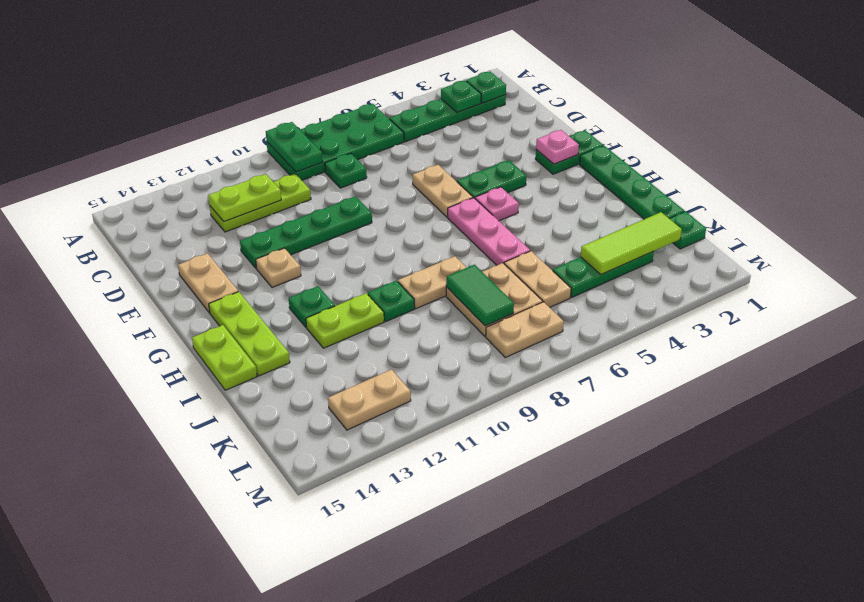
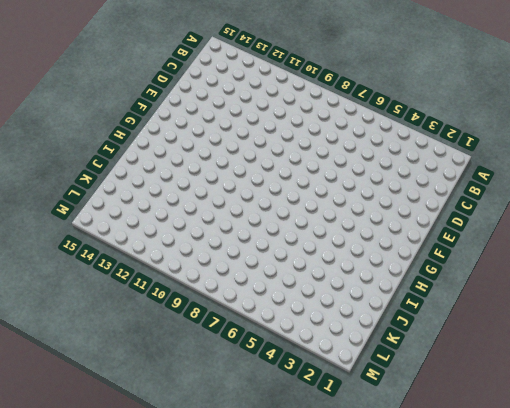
none -> green plate A6:B9 level 1
none -> green plate B2:B5 level 1
none -> green plate C8 level 1
none -> lime plate C10:C12 level 1

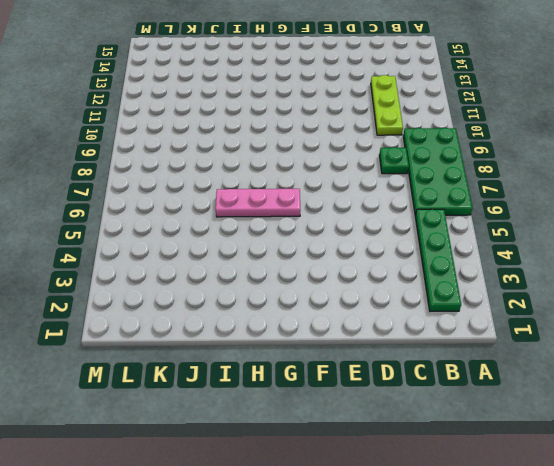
none -> tan plate E6:F6 level 1
none -> green plate E9:E12 level 1
none -> tan plate E14:F14 level 1
none -> green plate F1:F2 level 1

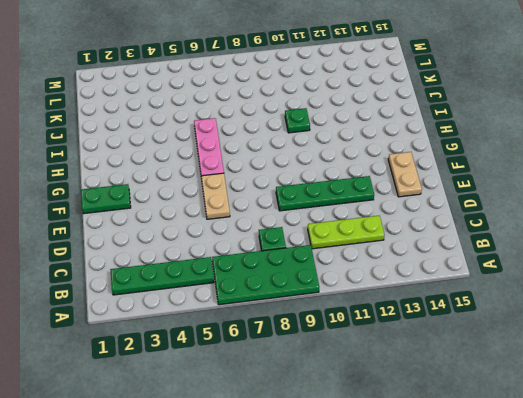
none -> green plate F4:F5 level 1
none -> tan plate F12 level 1
none -> green plate G1:J1 level 1
none -> pink plate G5 level 1

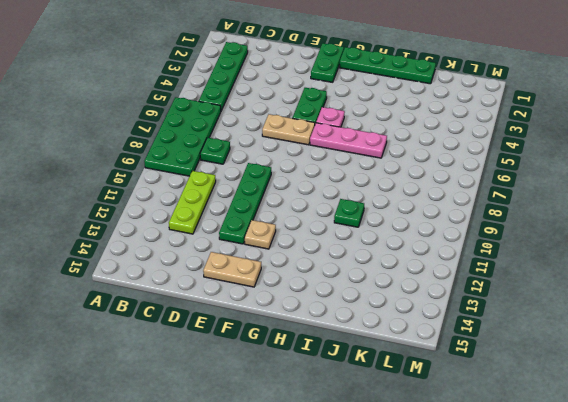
none -> lime plate G14:I14 level 1
none -> green plate H12 level 1
none -> lime plate H15:I15 level 1
none -> tan plate I8:I9 level 1

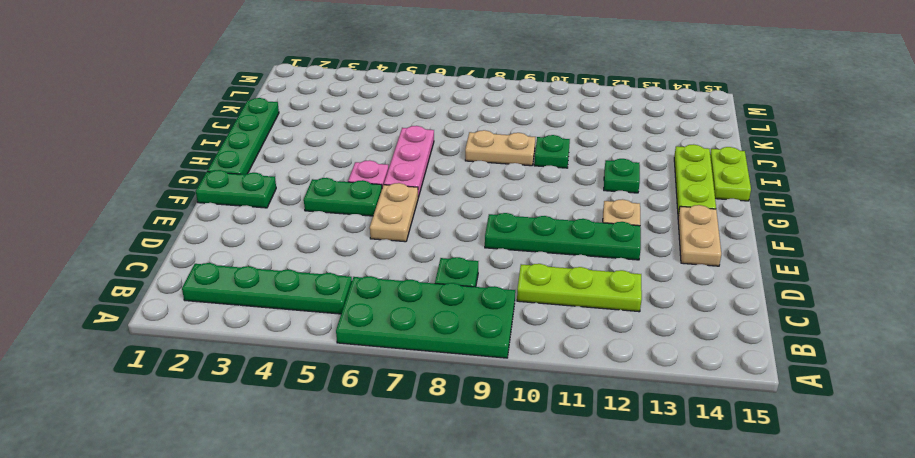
none -> lime plate I11:I12 level 1
none -> tan plate J6:K6 level 1
none -> tan plate J7:K8 level 1
none -> green plate K1 level 1

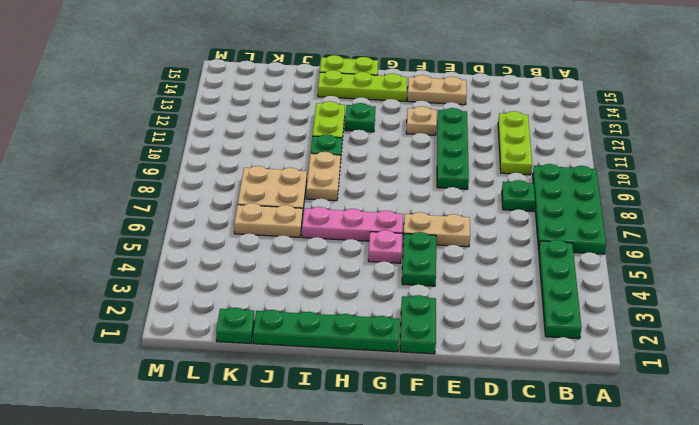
none -> green plate K3:K5 level 1
none -> tan plate L7:L8 level 1
none -> tan plate L12:L13 level 1
none -> green plate A9:B9 level 2

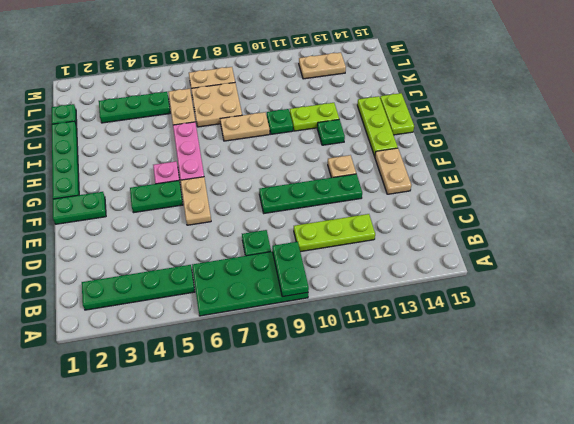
none -> green plate B2 level 2
none -> green plate B3 level 2
none -> lime plate C11:C12 level 2
none -> pink plate F2 level 2

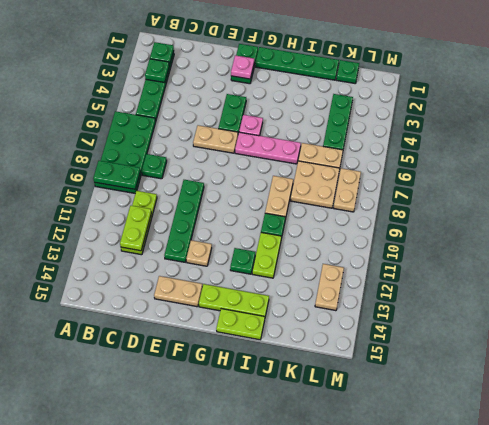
none -> green tile J8:K8 level 2
none -> lime tile K2:K4 level 2

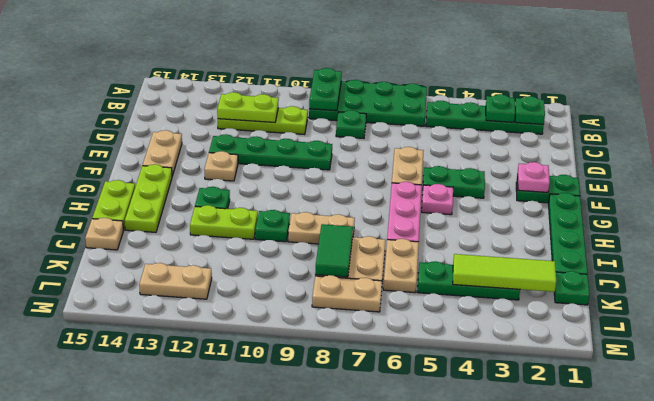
tan plate J15 level 1 -> none

